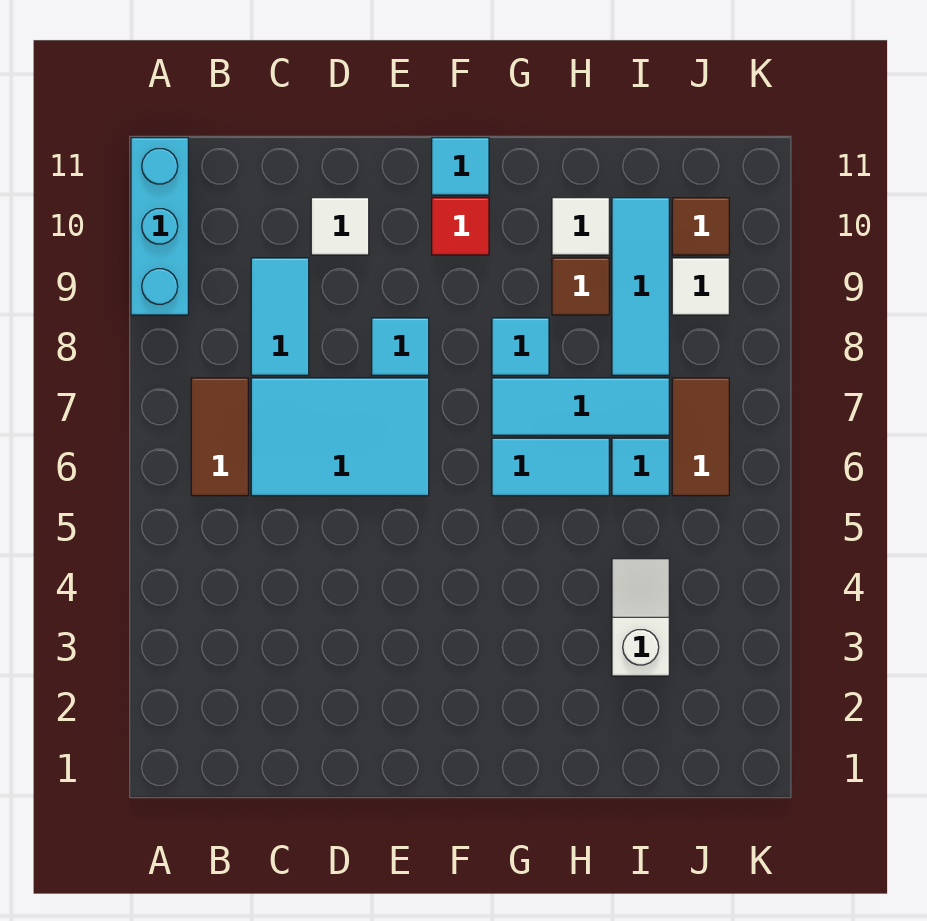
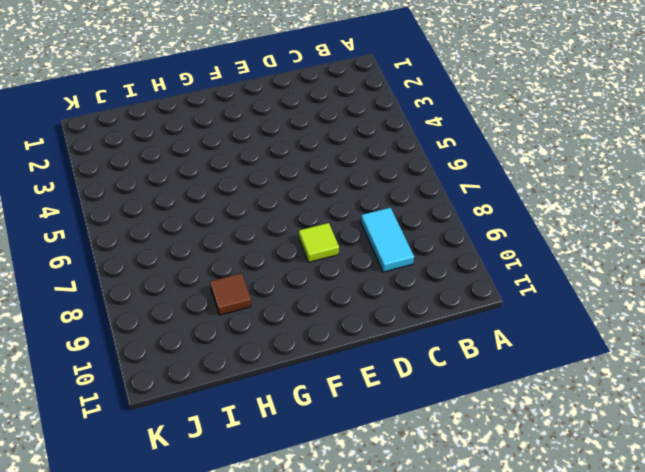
lime tile E8 level 1 -> cyan tile E8 level 1
none -> cyan brick A9:A11 level 1
none -> brown tile B6:B7 level 1
none -> cyan tile C6:E7 level 1

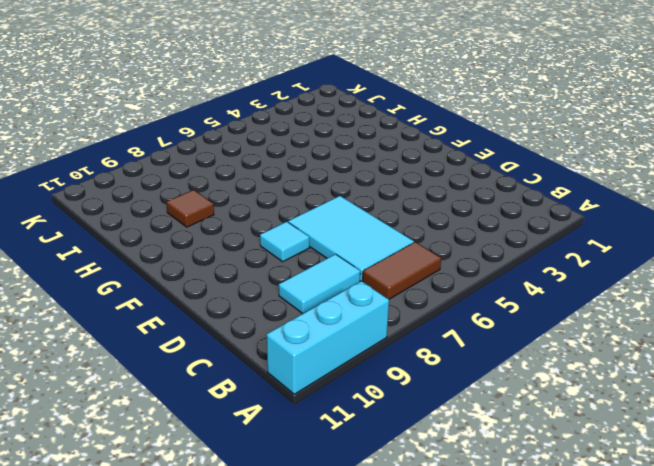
none -> white tile D10 level 1
none -> red tile F10 level 1
none -> cyan tile F11 level 1

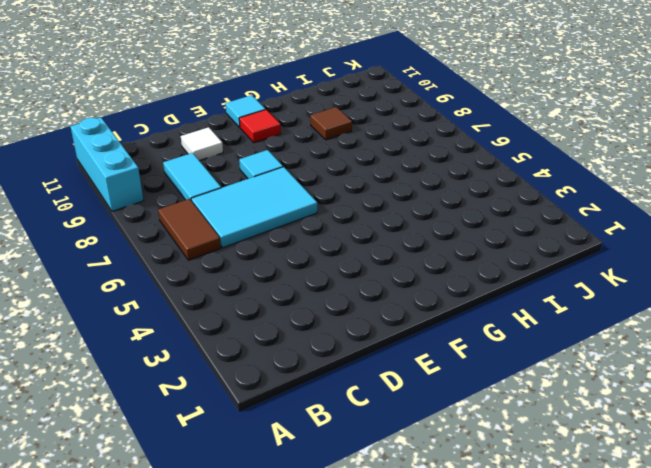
none -> cyan tile G6:H6 level 1
none -> cyan tile G7:I7 level 1
none -> cyan tile G8 level 1

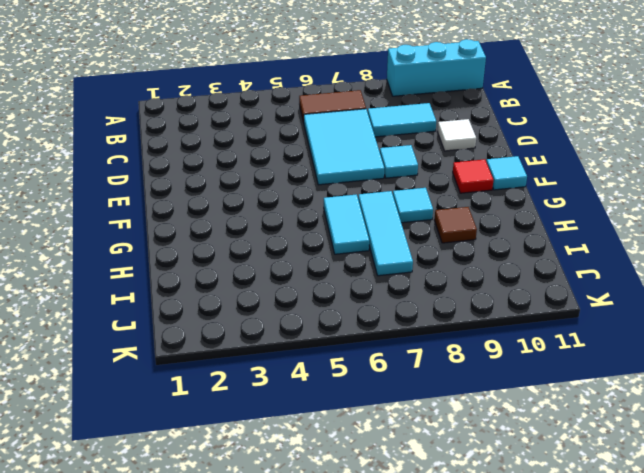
none -> white tile H10 level 1
none -> white slope I3:I4 level 1 top 3
none -> cyan tile I6 level 1

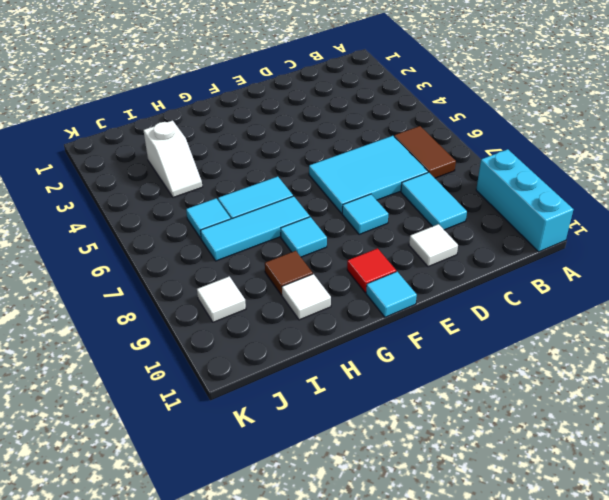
none -> cyan tile I8:I10 level 1
none -> brown tile J6:J7 level 1
none -> brown tile J10 level 1

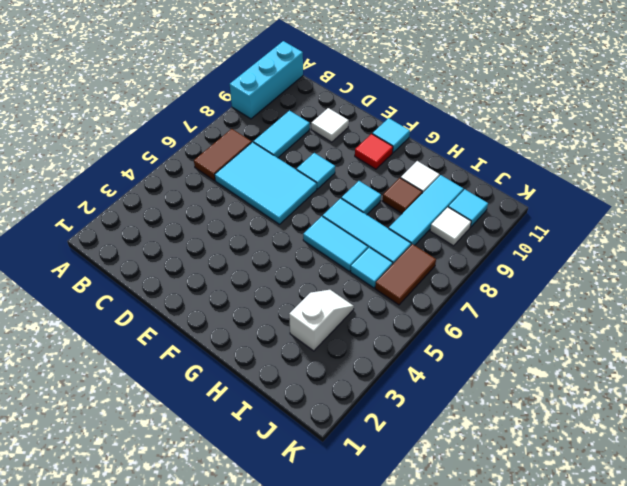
cyan tile J10 level 1 -> brown tile J10 level 1

